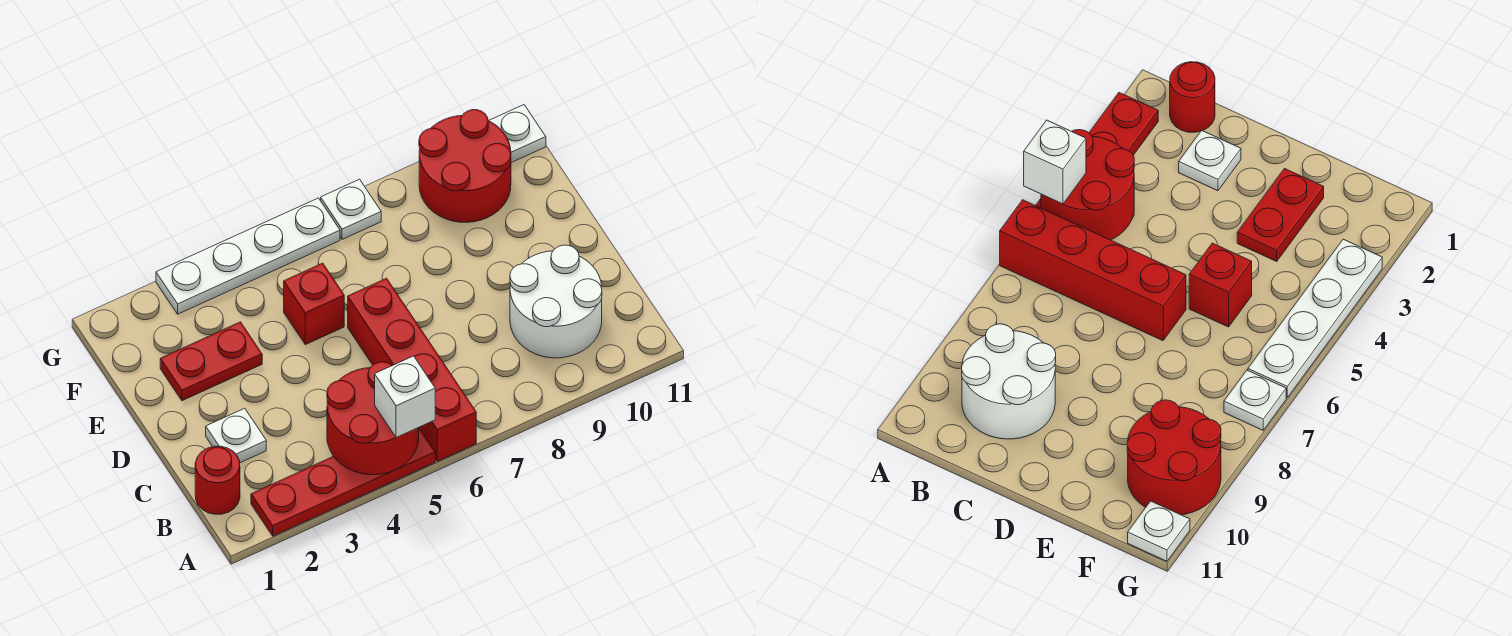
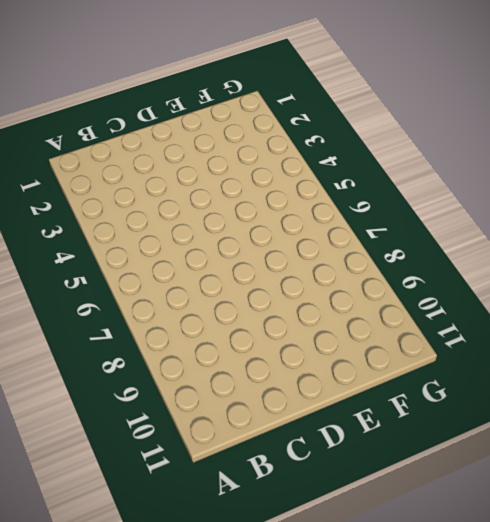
none -> red plate A2:A5 level 1
none -> red brick A6:D6 level 1
none -> red round brick B1 level 1

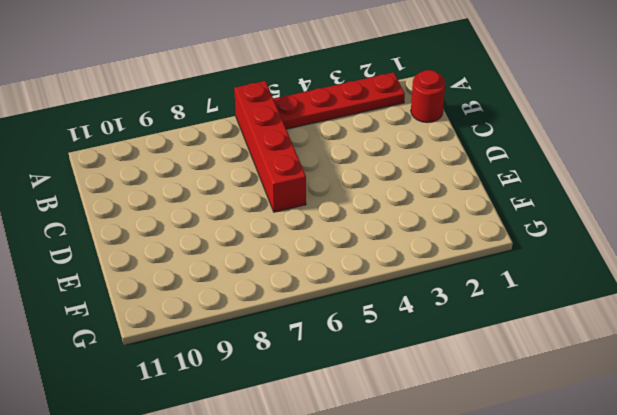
none -> white round brick B9:C10 level 1
none -> white plate C2 level 1
none -> red plate E2:E3 level 1

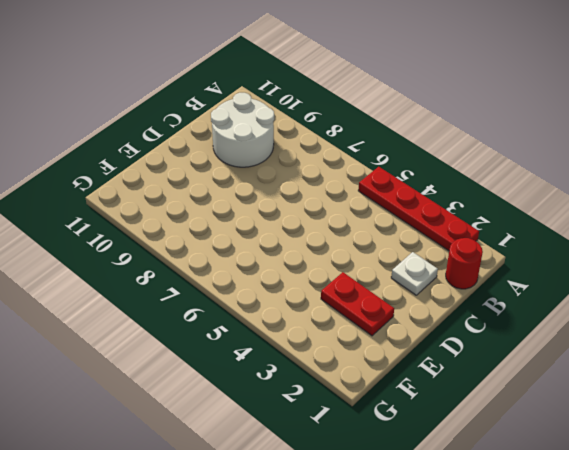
none -> red brick A6:D6 level 1
none -> red brick E5 level 1
none -> red round brick F9:G10 level 1

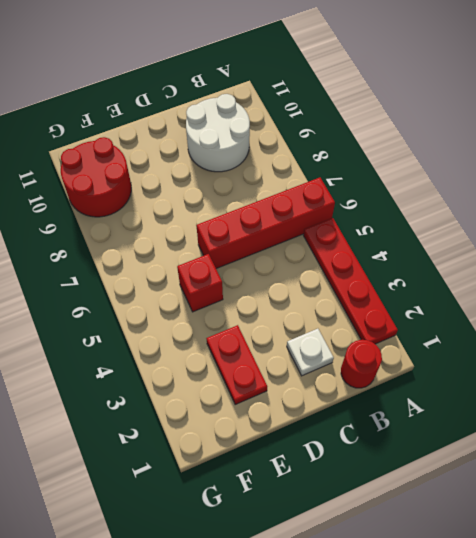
none -> white plate G3:G6 level 1
none -> white plate G7 level 1
none -> white plate G11 level 1

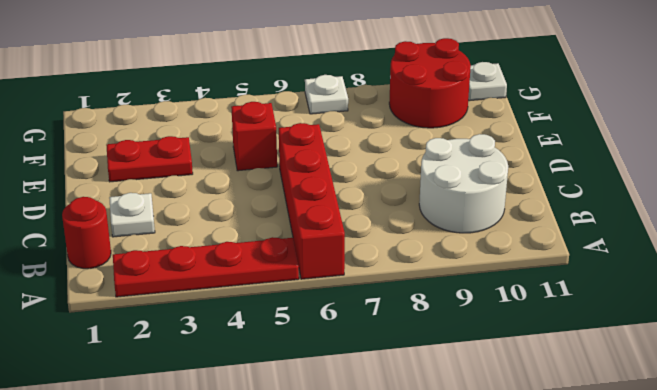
none -> white plate G3:G6 level 1
none -> red round brick A4:B5 level 2
none -> white brick A5 level 3

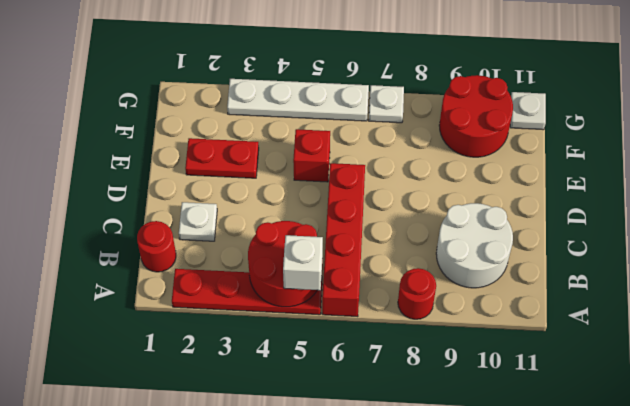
red round brick A8 level 1 -> none

